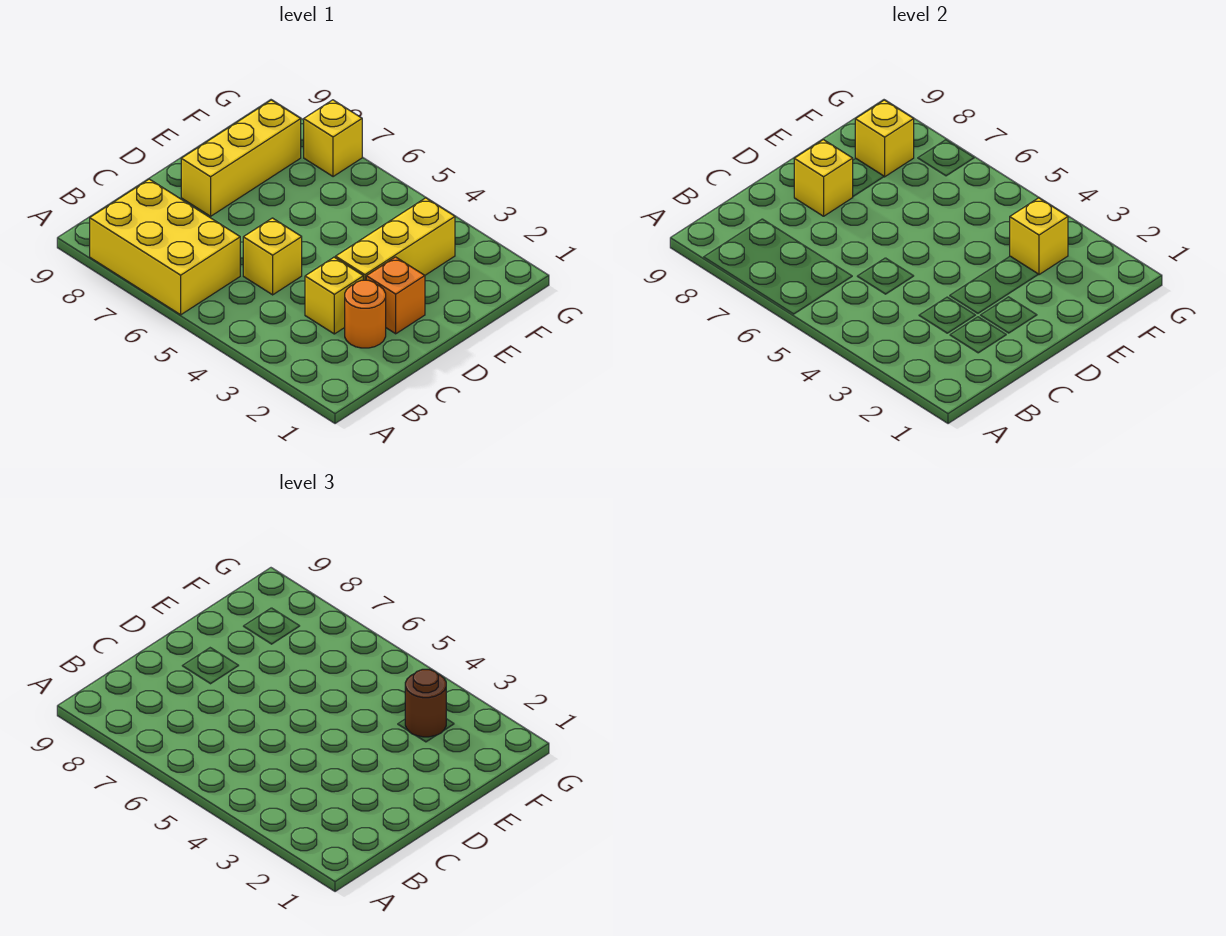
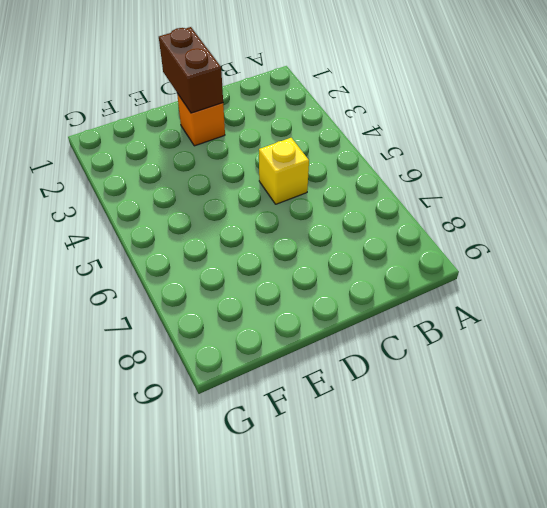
brown brick D1:D2 level 2 -> none
none -> yellow brick A6:B8 level 1
none -> orange round brick C2 level 1
none -> yellow brick C3 level 1

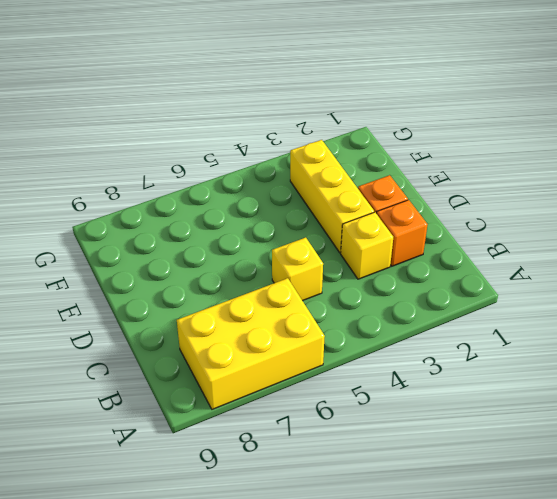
orange brick C2 level 1 -> orange round brick C2 level 1
none -> yellow brick D8:F8 level 1
none -> yellow brick G7 level 1
none -> yellow brick D8 level 2

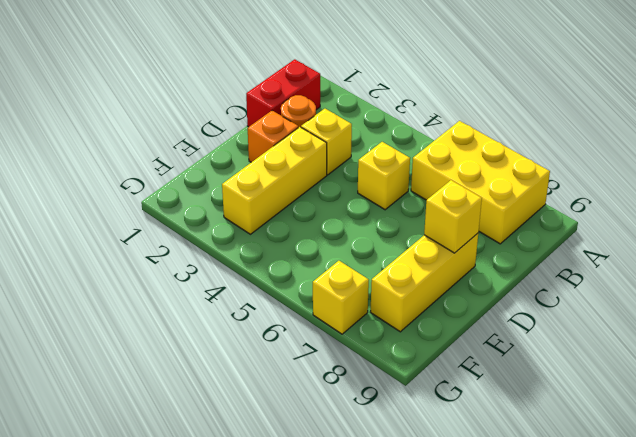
red brick B1:C1 level 1 -> none
none -> yellow brick F3 level 2
none -> yellow brick F8 level 2
none -> brown round brick F3 level 3

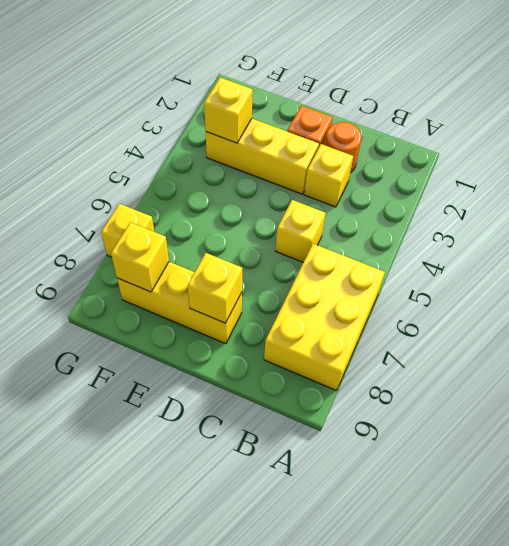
none -> brown round brick F3 level 3

